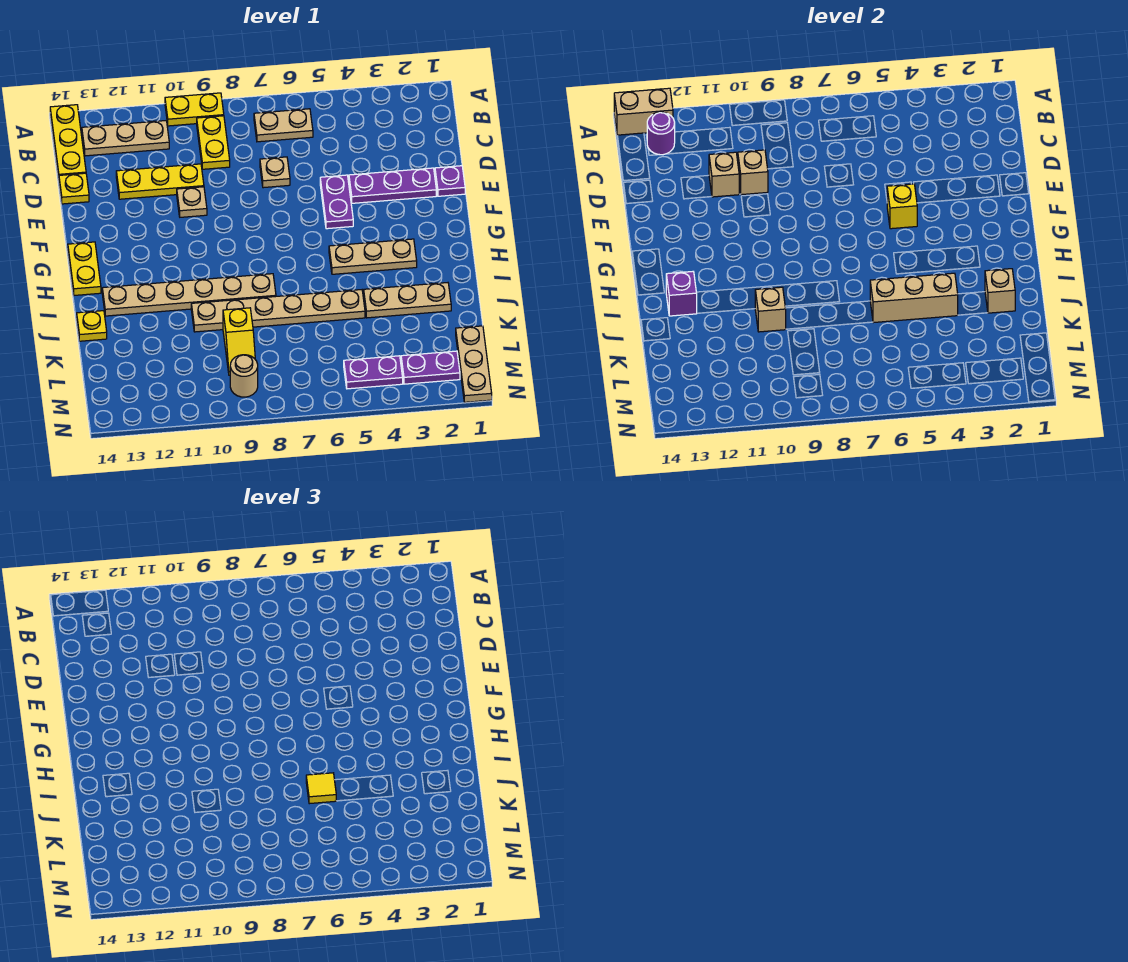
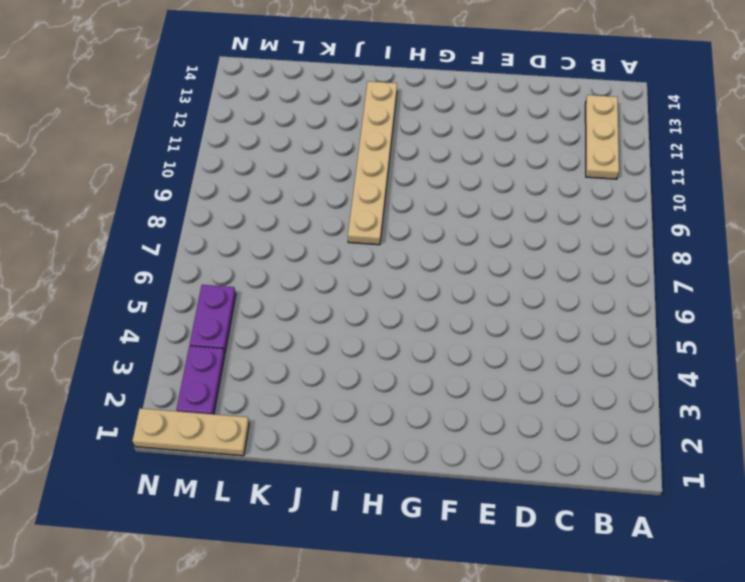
none -> yellow plate A9:A10 level 1
none -> yellow plate A14:C14 level 1
none -> tan plate B6:B7 level 1
none -> yellow plate B9:C9 level 1

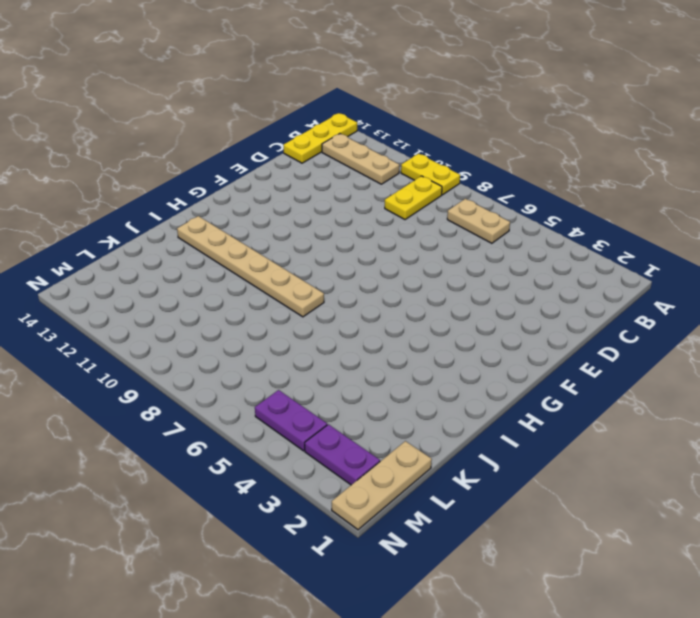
none -> tan plate D7 level 1
none -> yellow plate D10:D12 level 1
none -> yellow plate D14 level 1
none -> purple plate E1 level 1

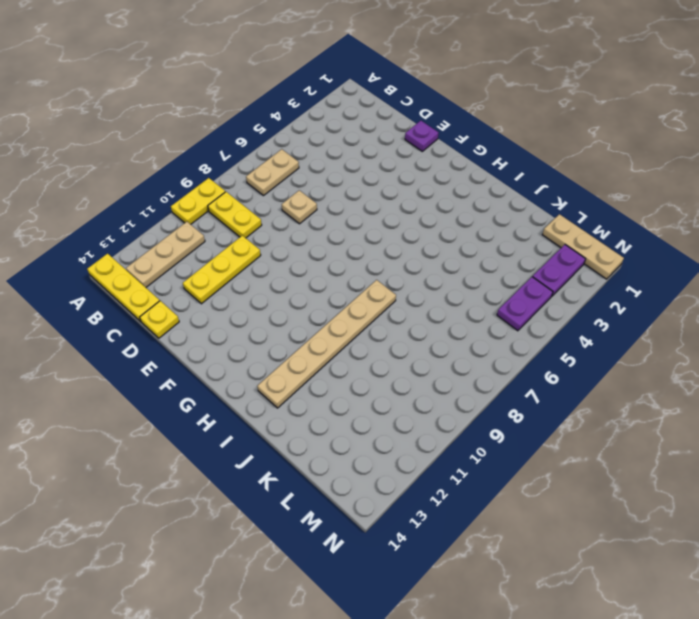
none -> purple plate E2:E4 level 1
none -> purple plate E5:F5 level 1
none -> tan plate E10 level 1
none -> yellow plate G14:H14 level 1

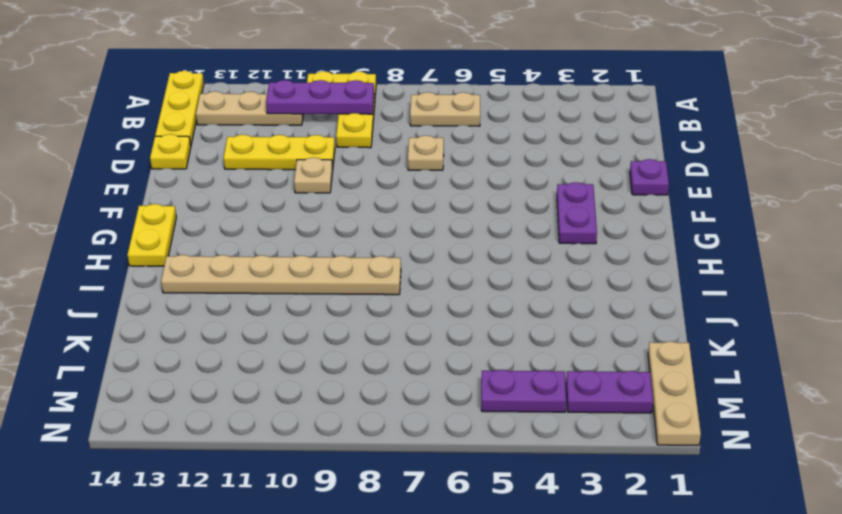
purple plate B9:B11 level 2 -> purple plate E2:E4 level 1
purple plate F3:G3 level 1 -> purple plate E5:F5 level 1
none -> tan plate H3:H5 level 1
none -> tan plate J2:J4 level 1
none -> tan plate J5:J10 level 1
none -> yellow plate J14 level 1

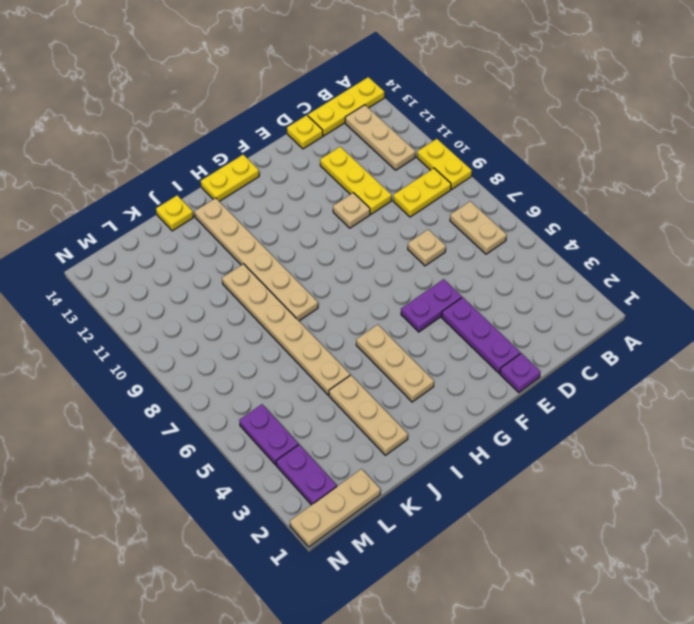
none -> yellow slope K9:L9 level 1 top K
none -> tan round brick M9 level 1
none -> tan brick A13:A14 level 2
none -> purple round brick B13 level 2

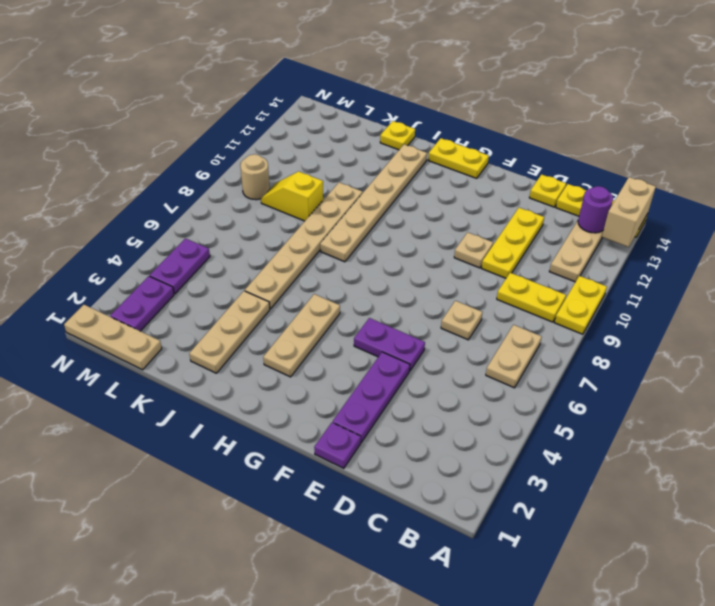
none -> tan brick D10 level 2
none -> tan brick D11 level 2
none -> yellow brick F5 level 2
none -> purple brick I13 level 2

